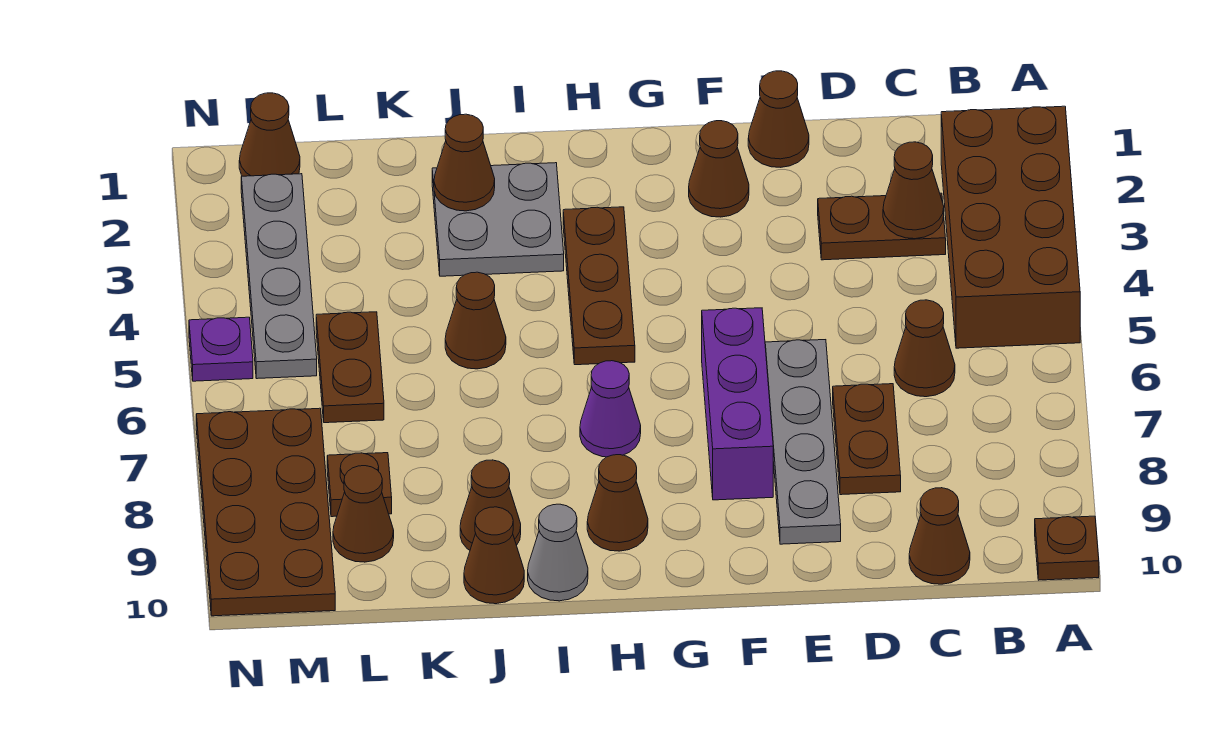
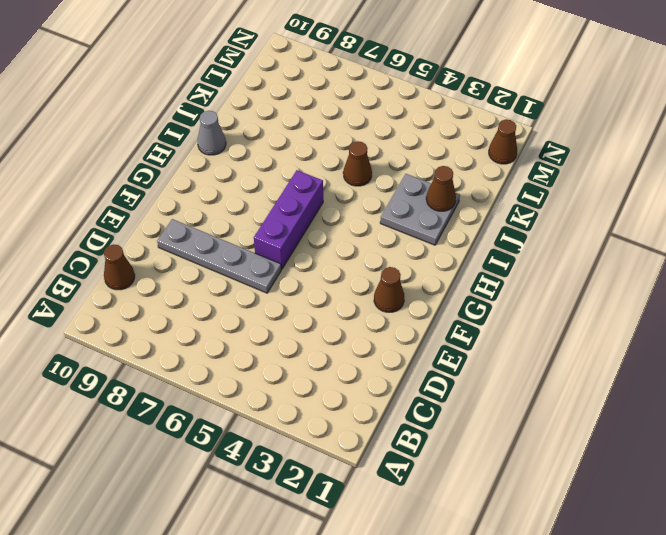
purple brick F6:H6 level 1 -> purple brick F6:F8 level 1
none -> brown brick A2:B5 level 1
none -> brown plate A10 level 1
none -> brown plate C3:D3 level 1

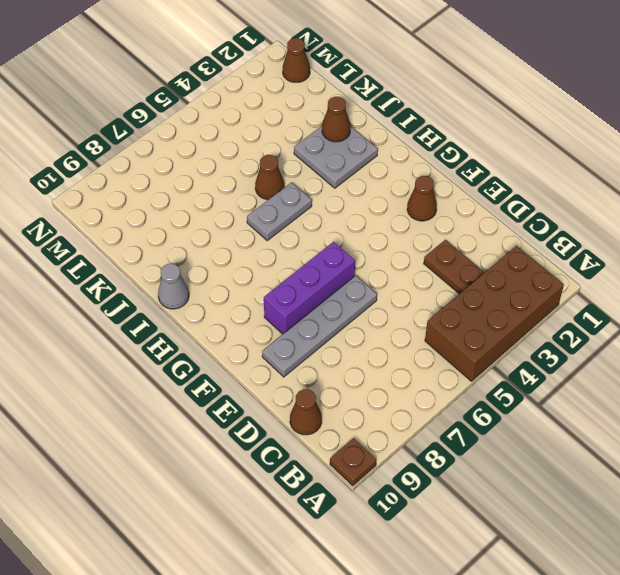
grey plate I5:I6 level 1 -> none
none -> brown cone C6 level 1
none -> brown plate D7:D8 level 1
none -> brown cone E1 level 1

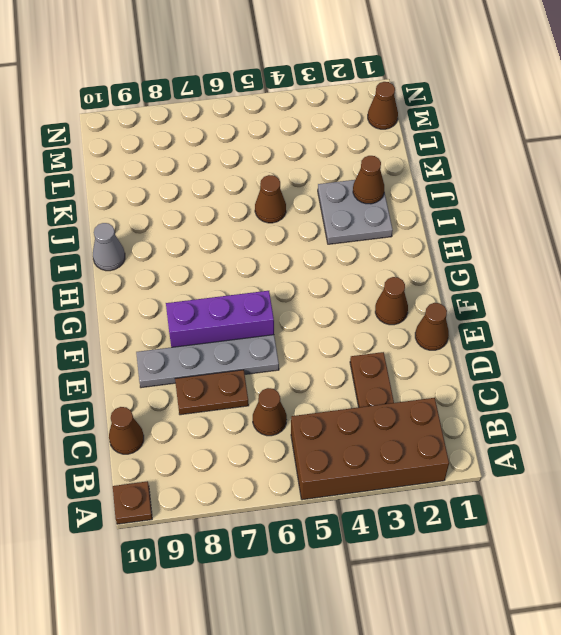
none -> brown plate H3:H5 level 1
none -> purple cone H7 level 1
none -> brown cone H9 level 1

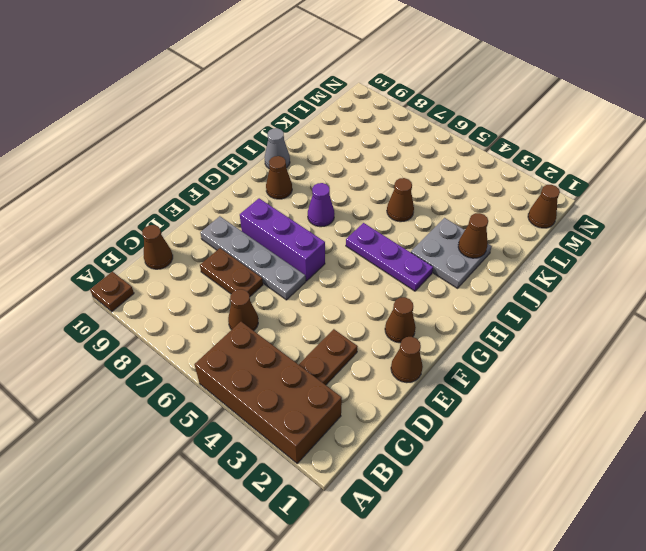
purple plate H3:H5 level 1 -> brown plate H3:H5 level 1
none -> brown cone J9 level 1
none -> brown cone J10 level 1
none -> brown plate L5:L6 level 1

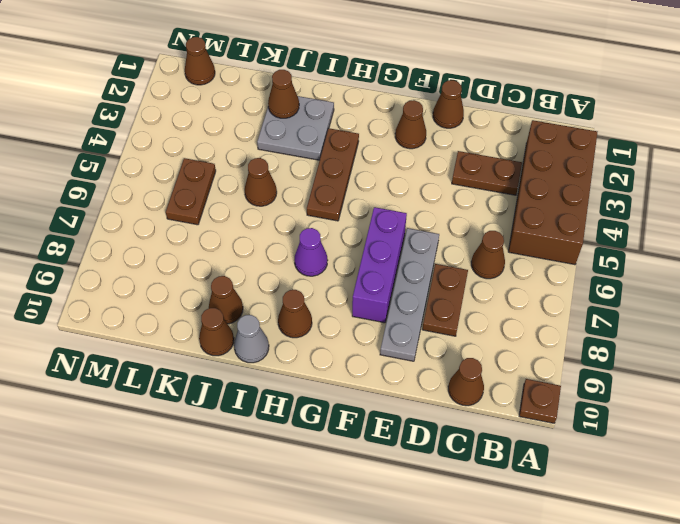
none -> brown plate L8 level 1
none -> brown cone L9 level 1
none -> grey plate M2:M5 level 1

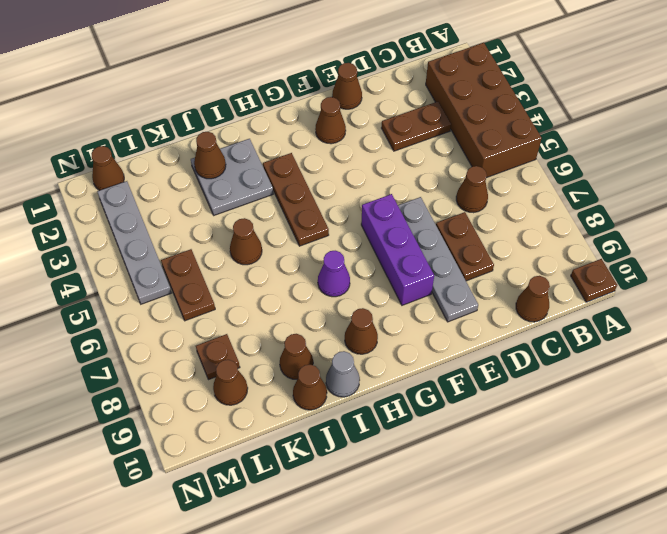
none -> brown plate M7:N10 level 1
none -> purple plate N5 level 1
none -> brown cone C3 level 2

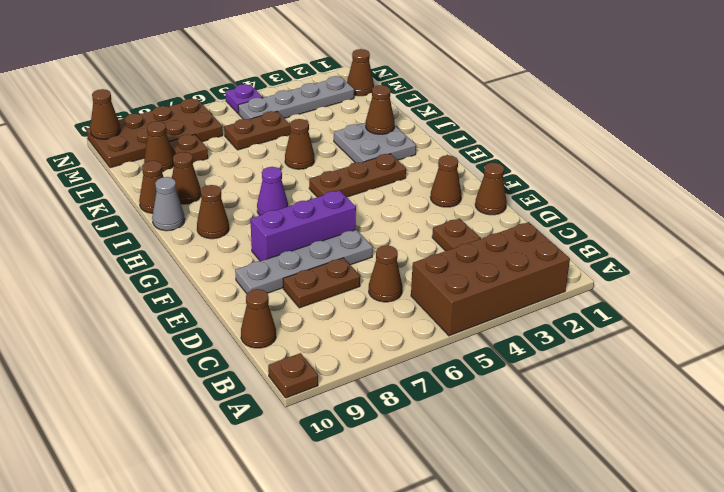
brown cone N10 level 2 -> brown cone C3 level 2

